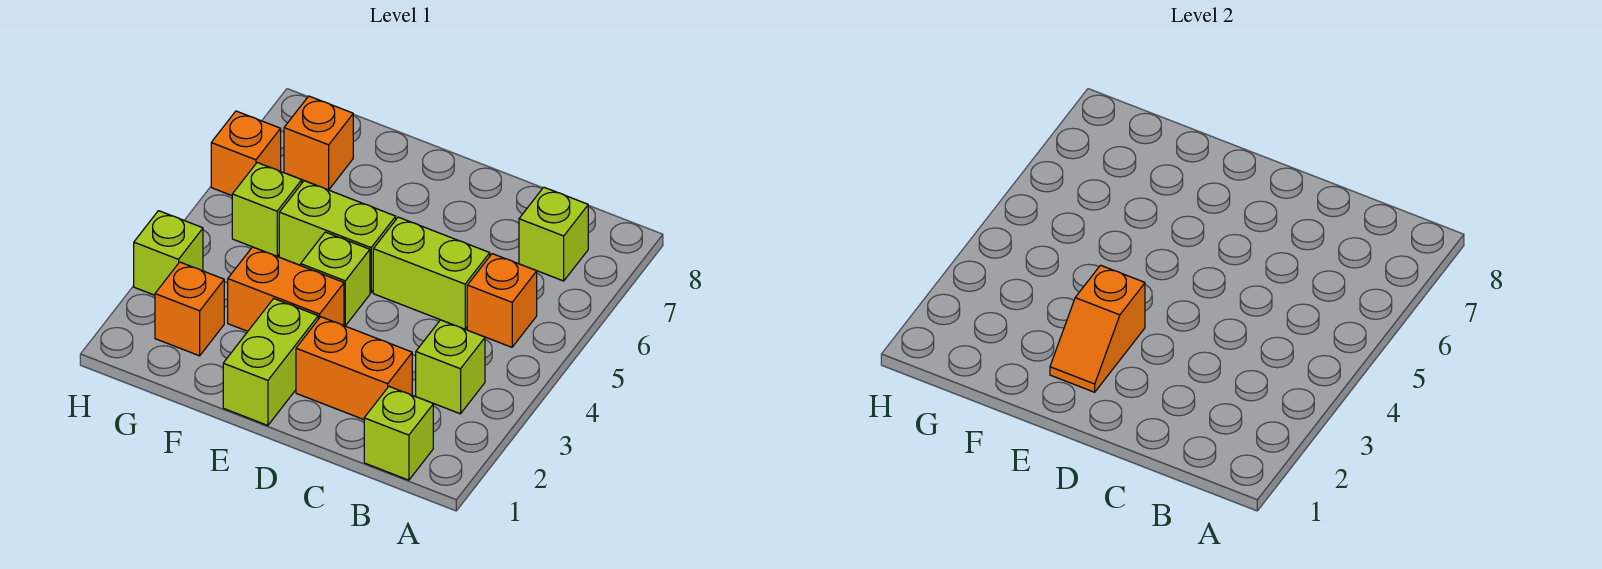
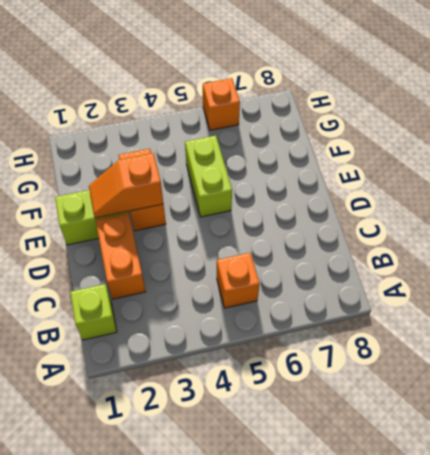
none -> lime brick B3 level 1
none -> lime brick B7 level 1
none -> lime brick C5:D5 level 1

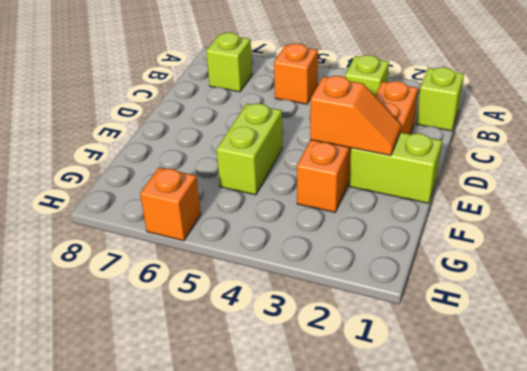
none -> lime brick C5:D5 level 1
none -> lime brick E4 level 1
none -> orange brick G2 level 1

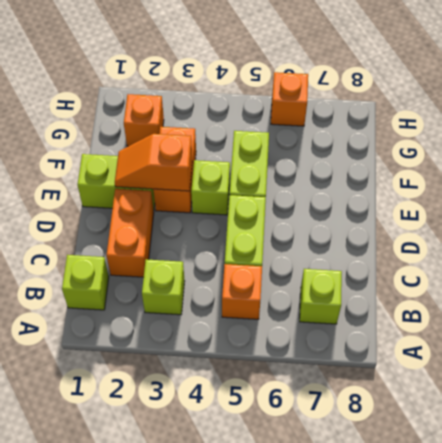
none -> lime brick G5 level 1
none -> orange brick G7 level 1
none -> lime brick H3 level 1

